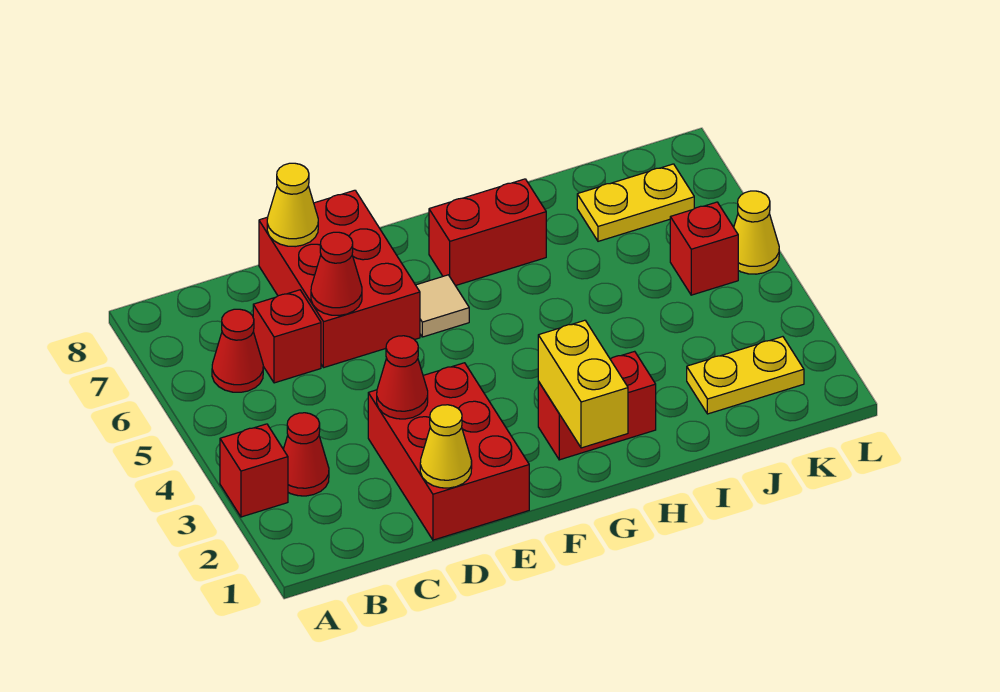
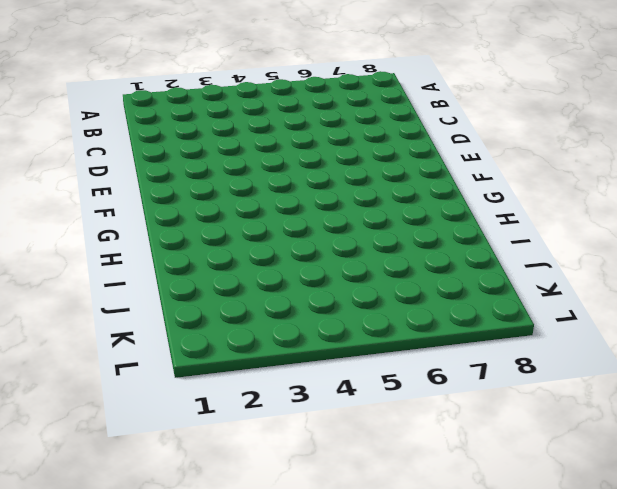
none -> red brick A3 level 1
none -> red cone B3 level 1
none -> red cone B6 level 1

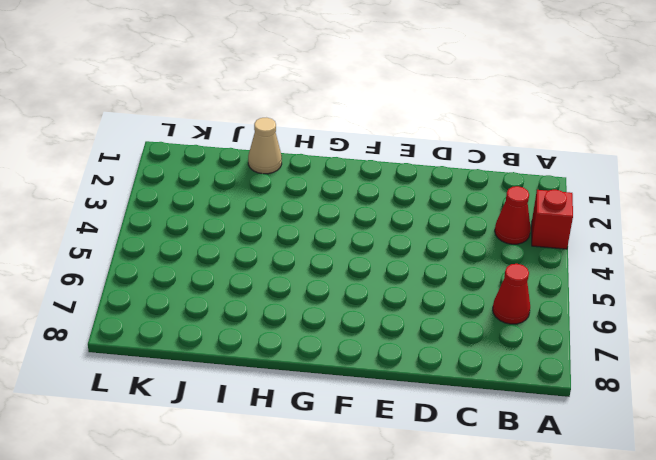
tan cone I1 level 1 -> none
none -> red brick C6 level 1
none -> red brick D1:E3 level 1
none -> red brick D6:E8 level 1

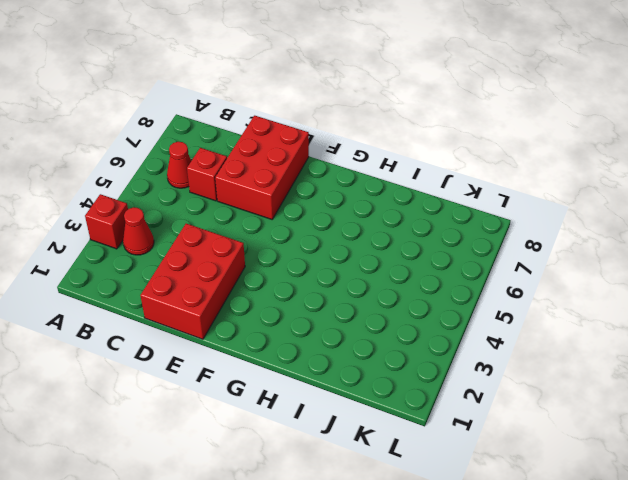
none -> tan tile F6 level 1
none -> red brick G2:H2 level 1
none -> red brick G7:H7 level 1

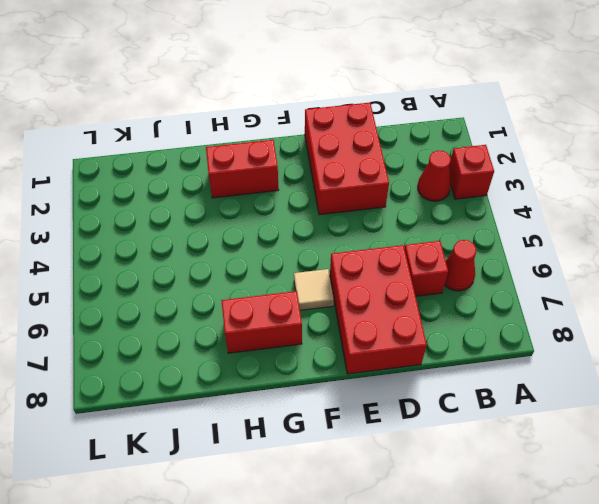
none -> yellow plate J2:K2 level 1
none -> yellow plate J7:K7 level 1
none -> red brick K5 level 1

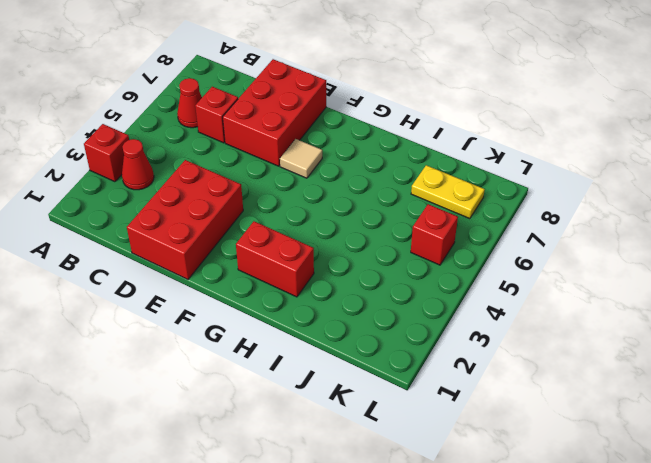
none -> red brick G7:H7 level 1
none -> yellow plate J2:K2 level 1
none -> yellow cone L5 level 1

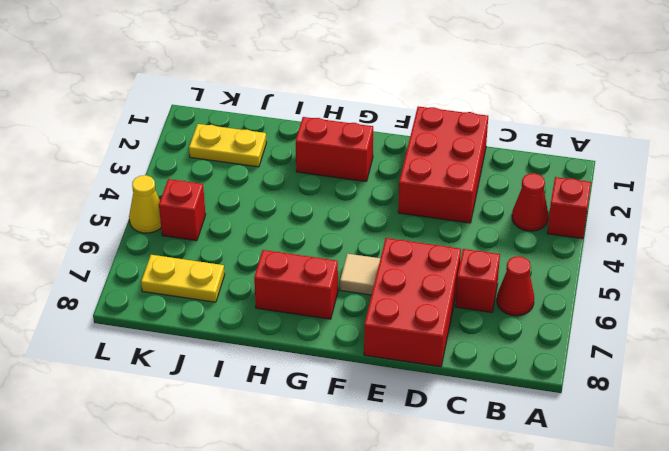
none -> yellow cone D1 level 2
none -> red cone D3 level 2
none -> red cone D6 level 2

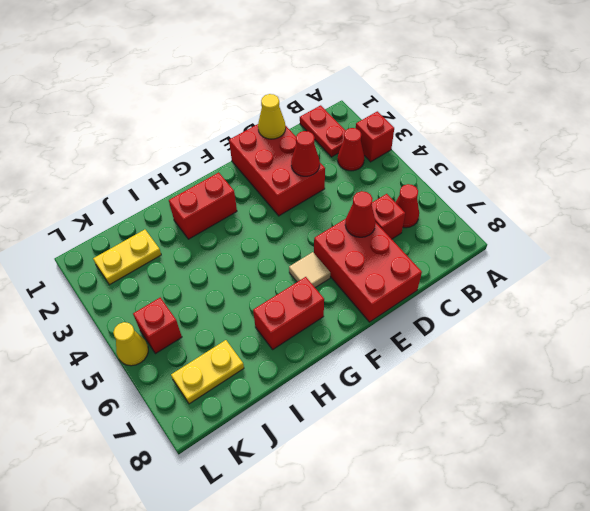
red plate B1:B2 level 1 -> none
none -> yellow cone D8 level 2
none -> yellow brick G1:G2 level 2

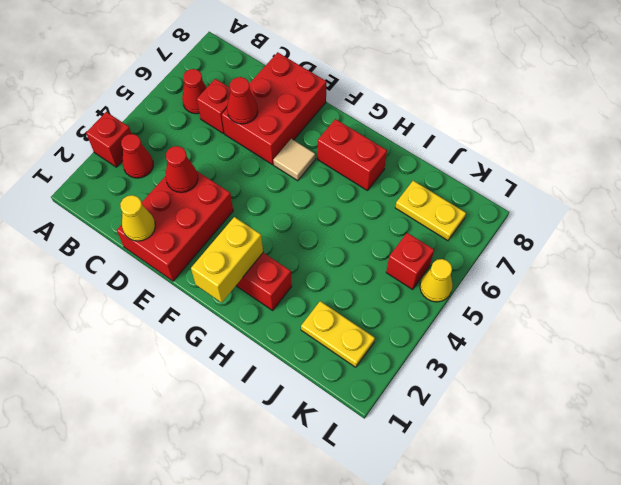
none -> yellow cone D8 level 2

